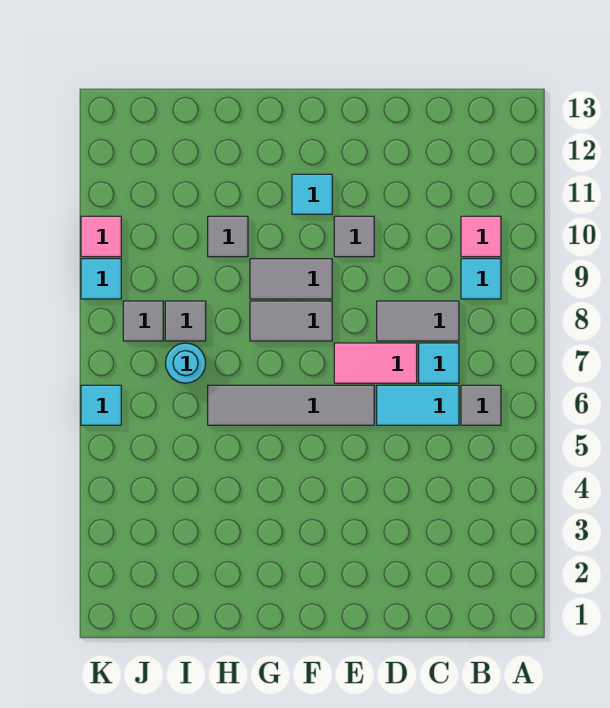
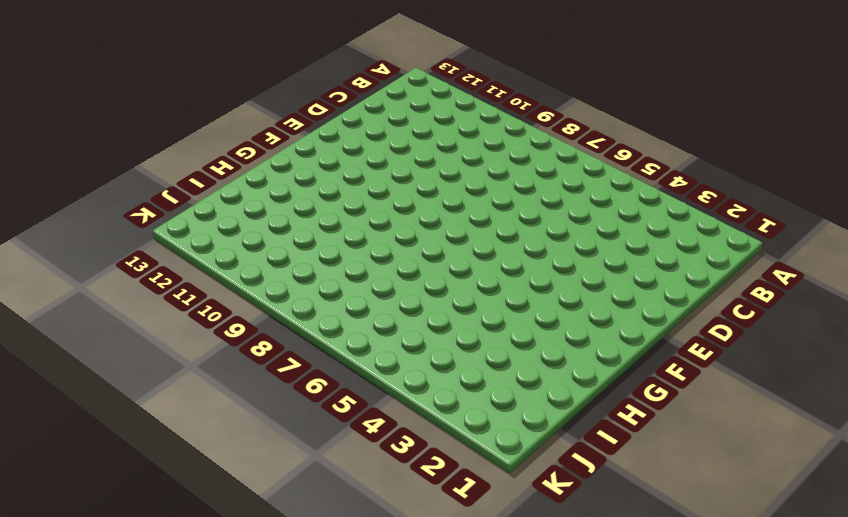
none -> grey tile B6 level 1
none -> cyan tile B9 level 1
none -> pink tile B10 level 1

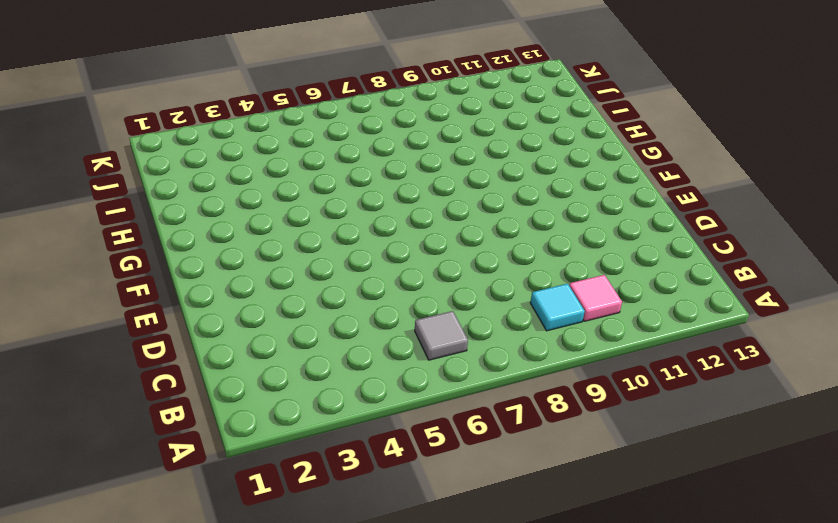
none -> cyan tile C6:D6 level 1
none -> cyan tile C7 level 1
none -> grey tile C8:D8 level 1

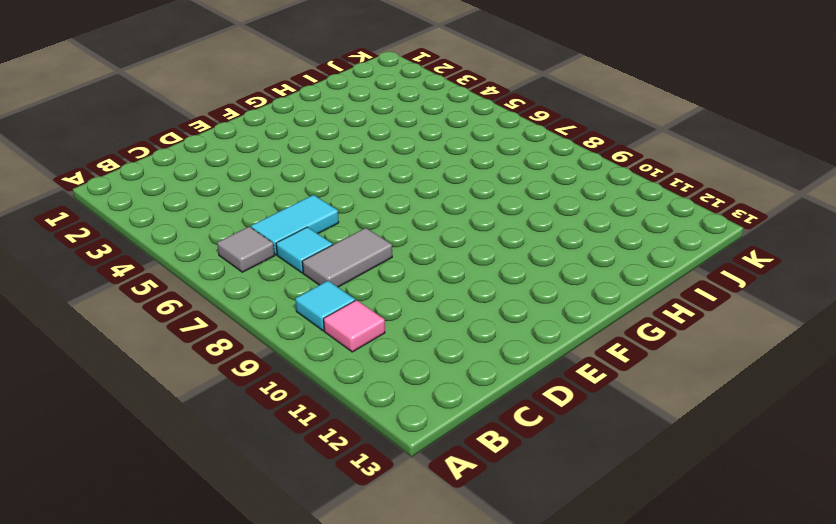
none -> pink tile D7:E7 level 1
none -> grey tile E6:H6 level 1
none -> grey tile E10 level 1

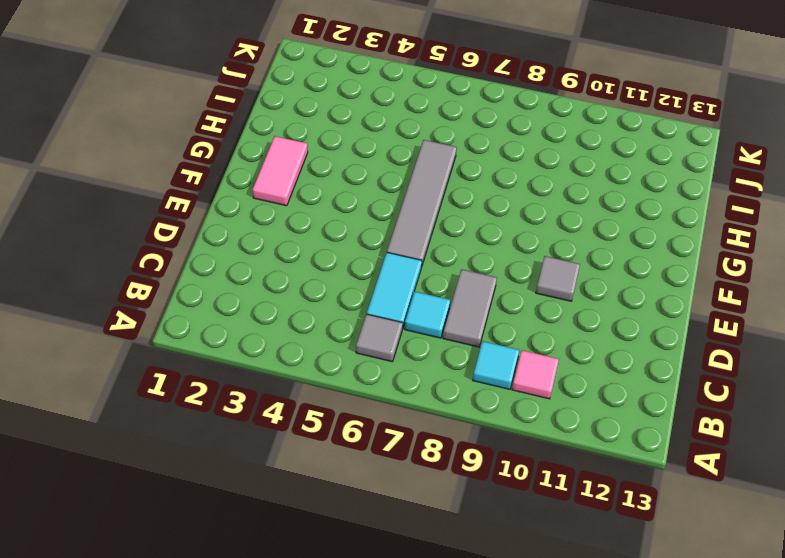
pink tile F2:G2 level 1 -> pink tile D7:E7 level 1
none -> grey tile F8:G8 level 1
none -> grey tile F9:G9 level 1
none -> cyan tile F11 level 1

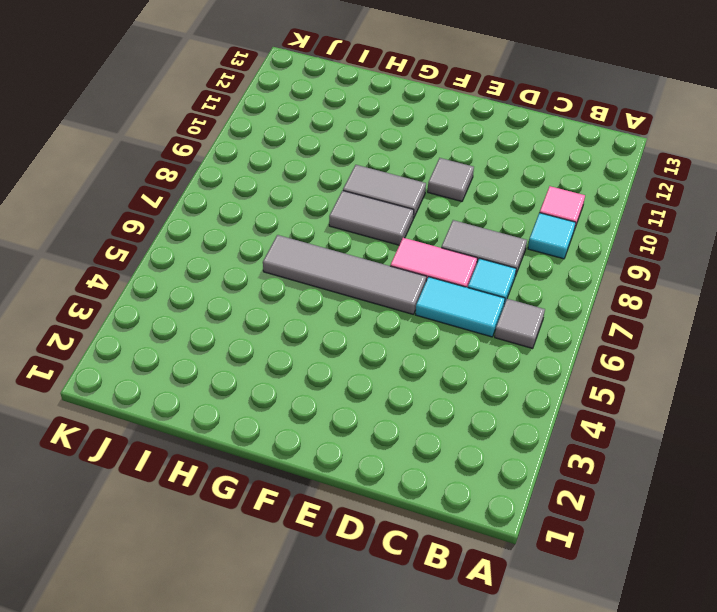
none -> cyan tile F11 level 1
none -> grey tile H10 level 1
none -> cyan round brick I7 level 1

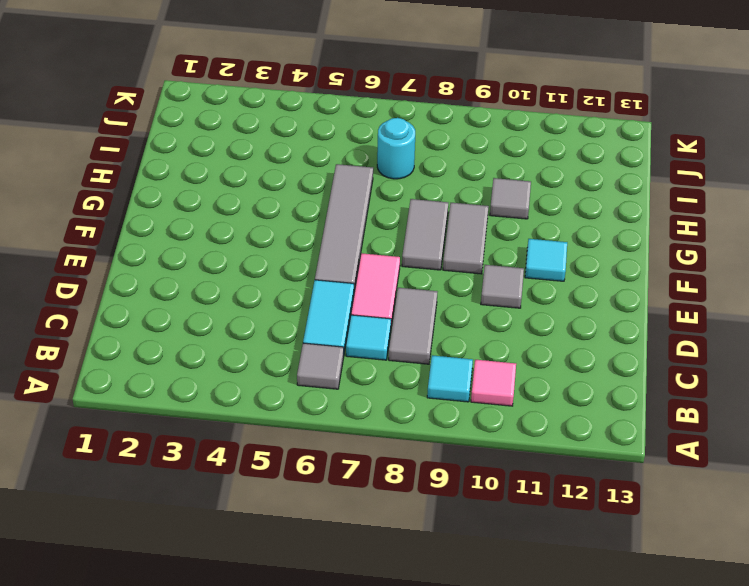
none -> grey tile I8 level 1
none -> grey tile J8 level 1
none -> cyan tile K6 level 1

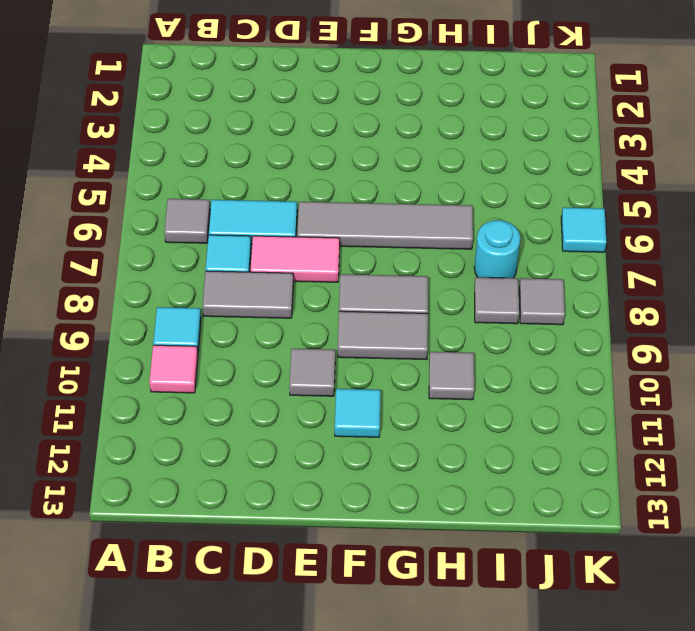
none -> cyan tile K9 level 1
none -> pink tile K10 level 1

